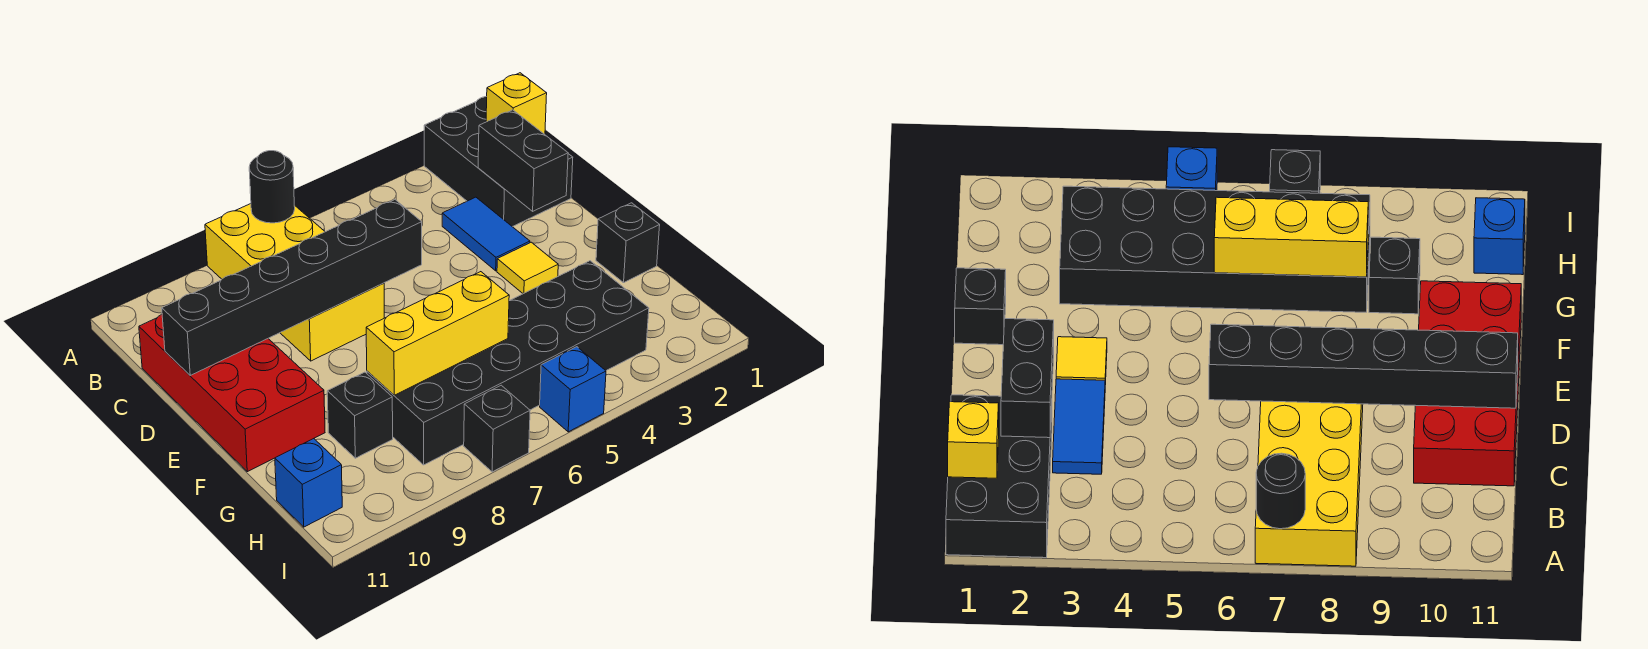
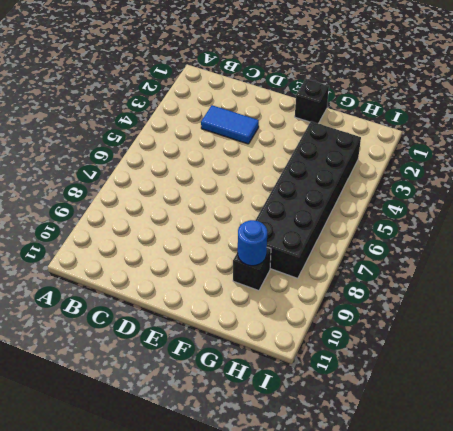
blue round brick G9 level 2 -> none
none -> black brick A1:C2 level 1
none -> yellow brick A7:D8 level 1
none -> red brick C10:F11 level 1

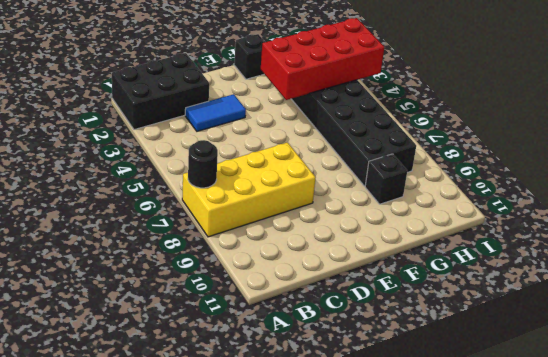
red brick F3:I4 level 2 -> red brick C10:F11 level 1
none -> yellow tile E3 level 1
none -> blue brick H11 level 1
none -> blue brick I5 level 1

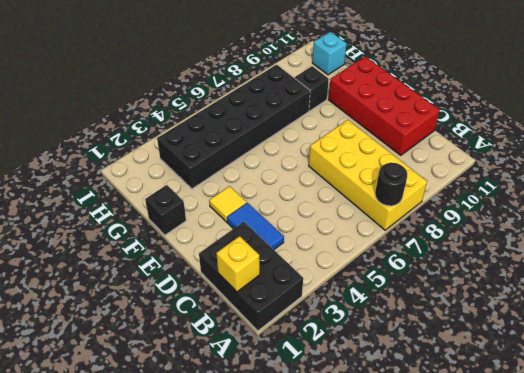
cyan brick H11 level 1 -> blue brick H11 level 1
none -> blue brick I5 level 1
none -> black brick I7 level 1
none -> black brick C2:D2 level 2

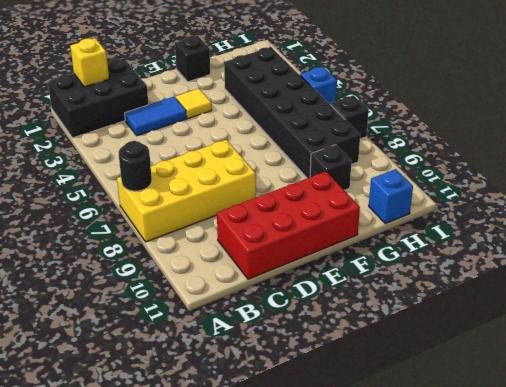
none -> black brick C2:D2 level 2
none -> black brick D6:D11 level 2
none -> yellow brick G6:G8 level 2

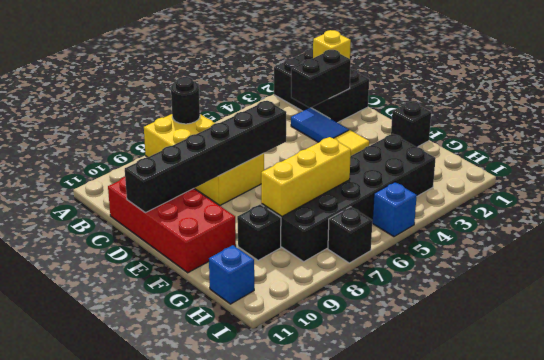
black brick C2:C3 level 2 -> black brick C2:D2 level 2

